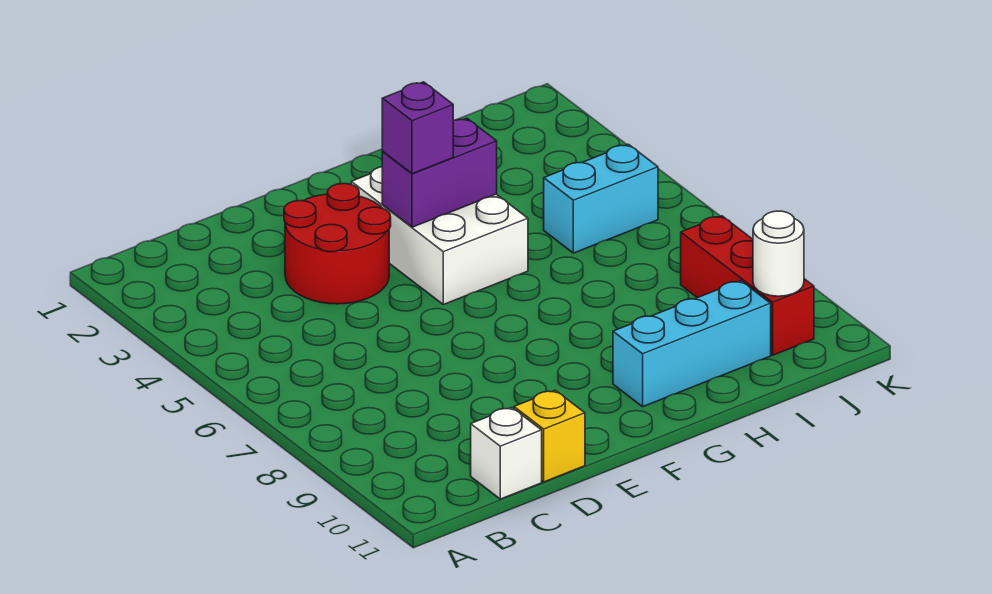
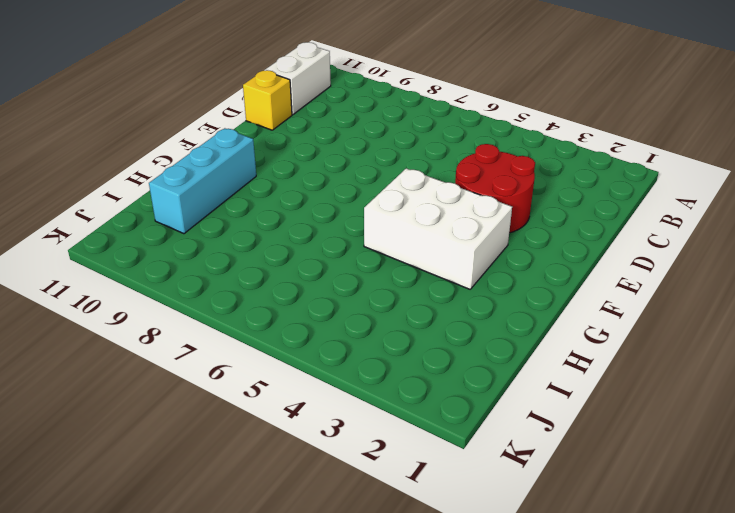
white brick B11:C11 level 1 -> white brick C11 level 1
none -> cyan brick I5:J5 level 1
none -> red brick J8:J10 level 1

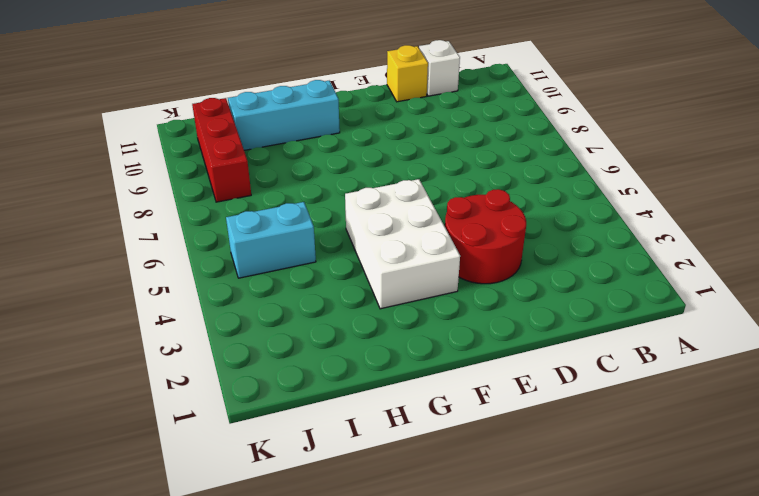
none -> purple brick F4:G4 level 2
none -> white round brick J10 level 2

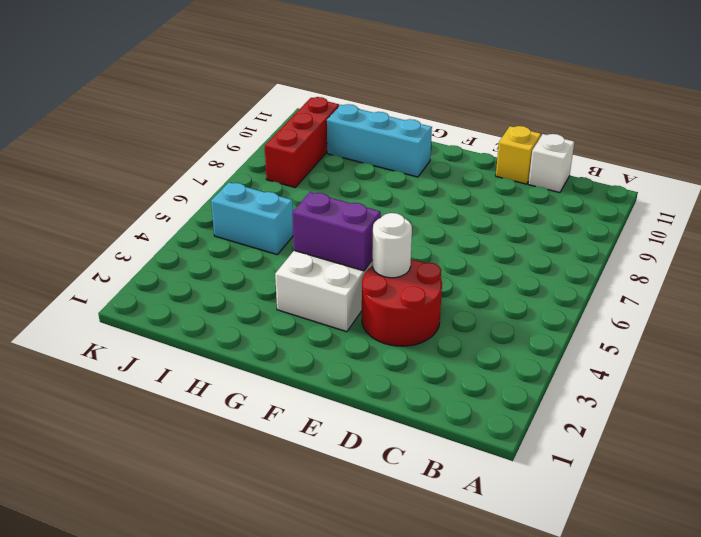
white round brick E4 level 2 -> white round brick J10 level 2
none -> purple brick F4 level 3

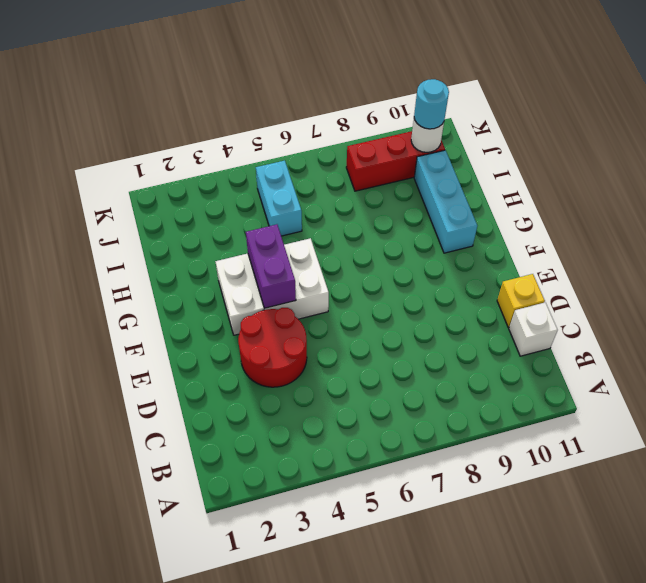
cyan round brick J10 level 3 -> none
none -> purple brick F4 level 3

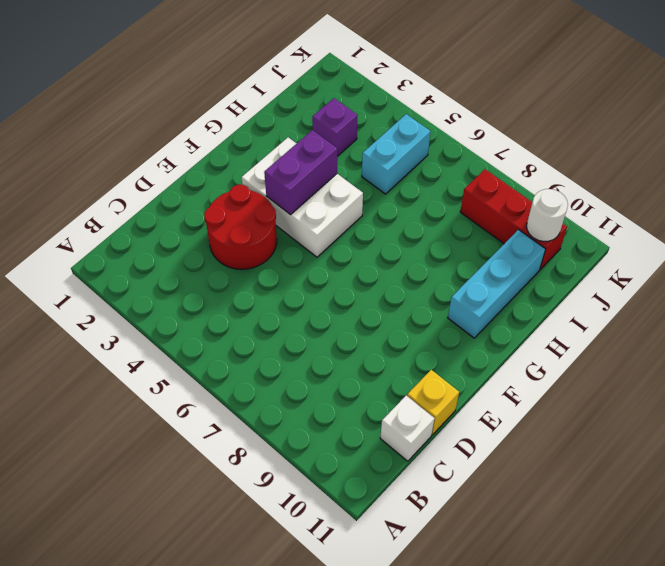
purple brick I3 level 1 -> purple brick F4 level 3

